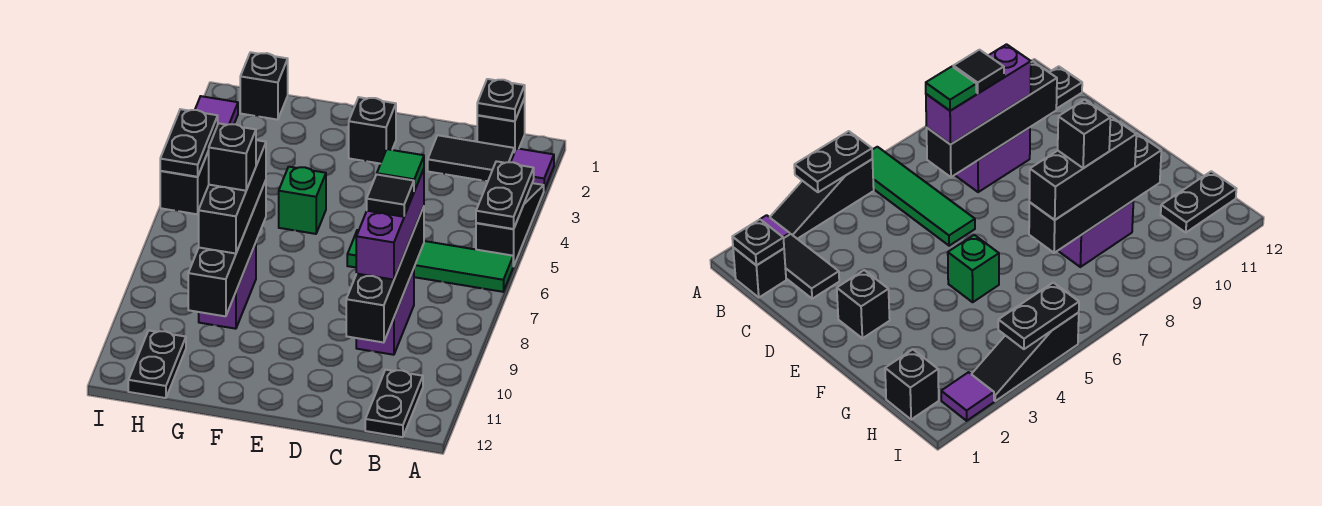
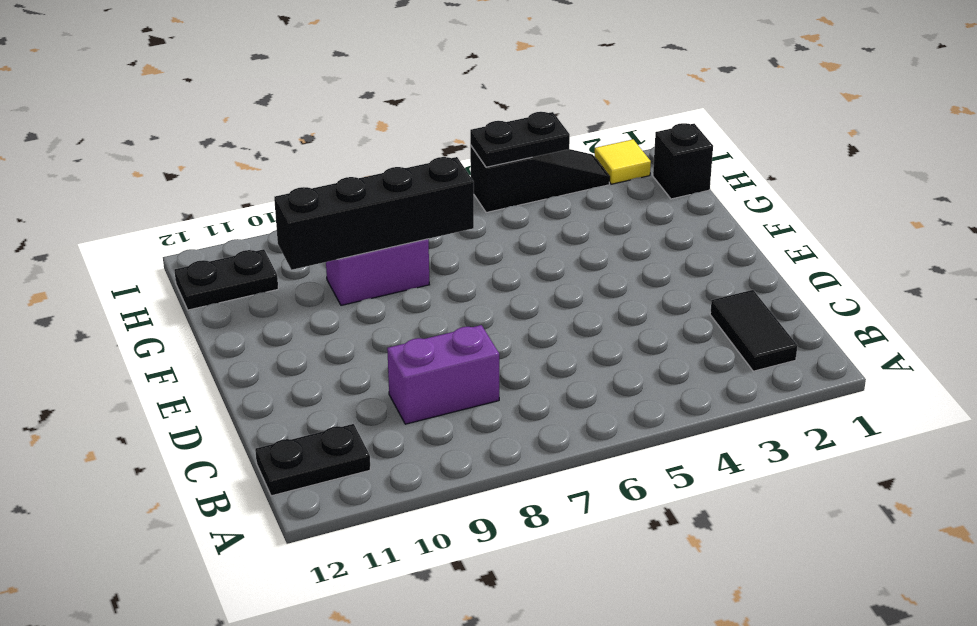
yellow tile I2 level 1 -> purple tile I2 level 1
none -> purple tile A2 level 1
none -> black slope A3:A5 level 1 top 5
none -> green tile A6:D6 level 1

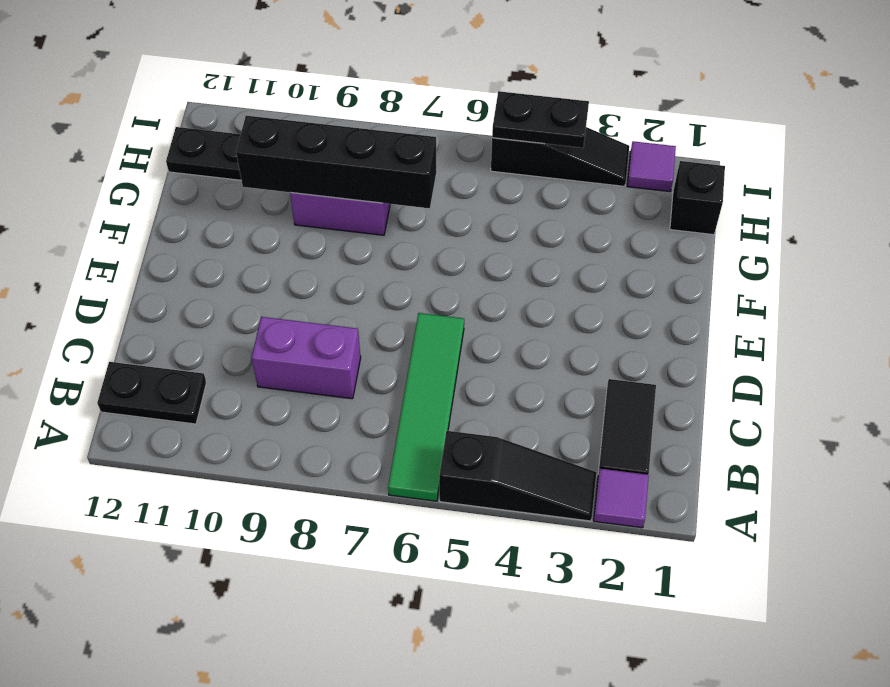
none -> black brick B1 level 1
none -> black brick E2 level 1
none -> green brick F5 level 1

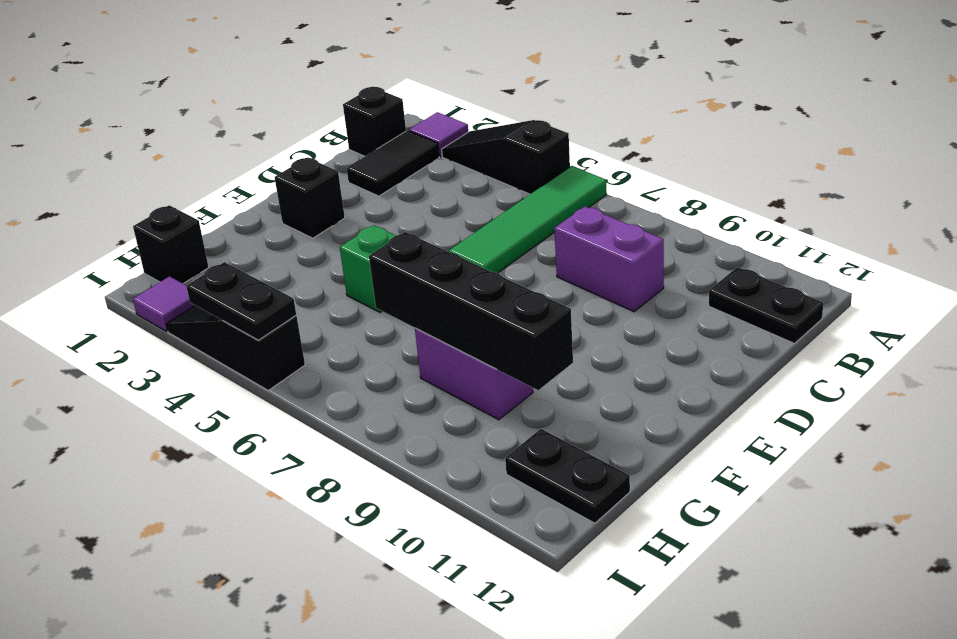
none -> black plate A4:A5 level 2
none -> black plate B1 level 2
none -> black brick C7:C10 level 2

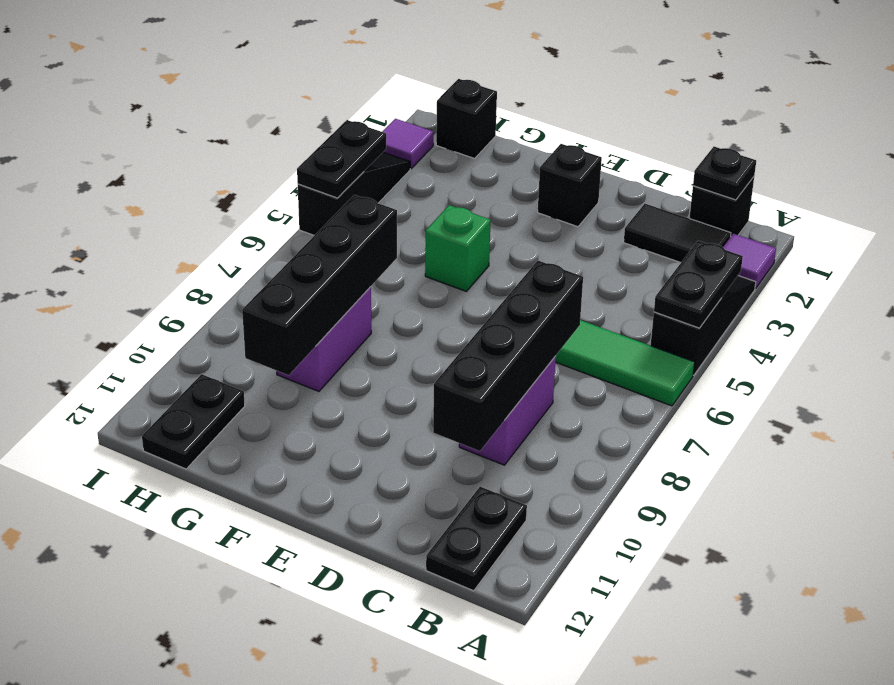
none -> purple brick C7:C9 level 3
none -> black brick G7:G9 level 3
none -> green tile C7 level 4

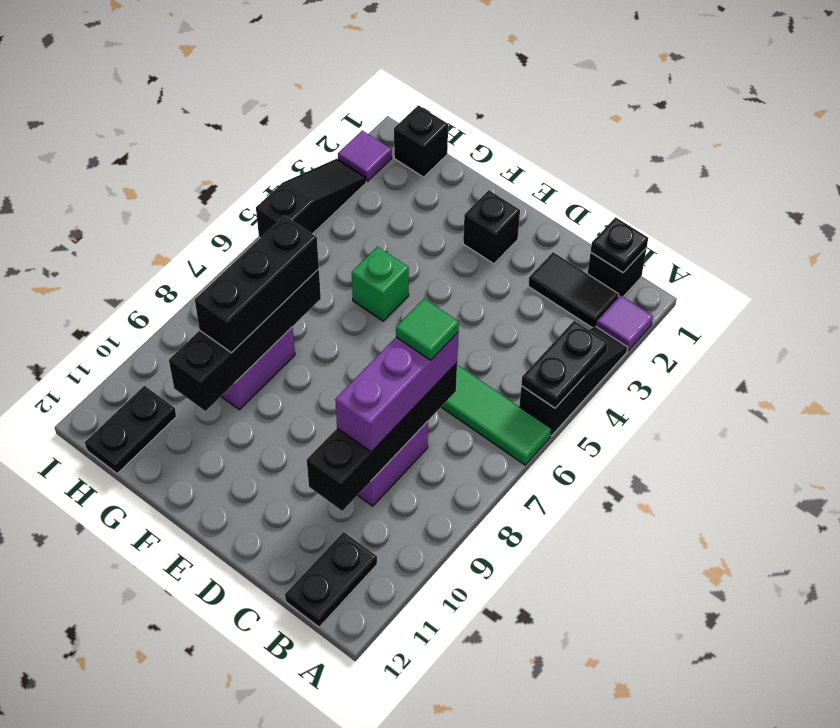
none -> black plate I4:I5 level 2
none -> black tile C8 level 4
none -> black brick G8 level 4

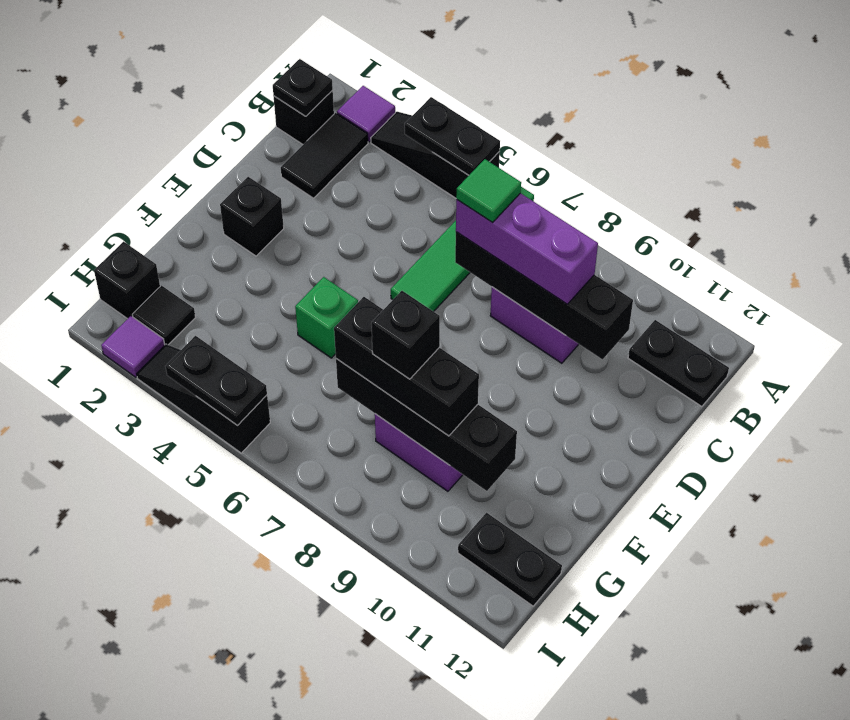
black tile H2 level 1 -> black tile C8 level 4

